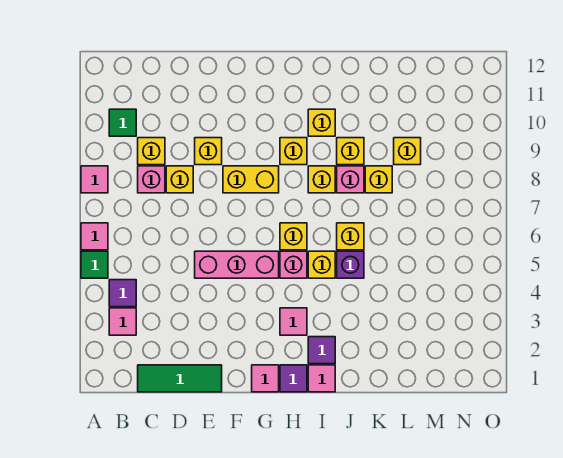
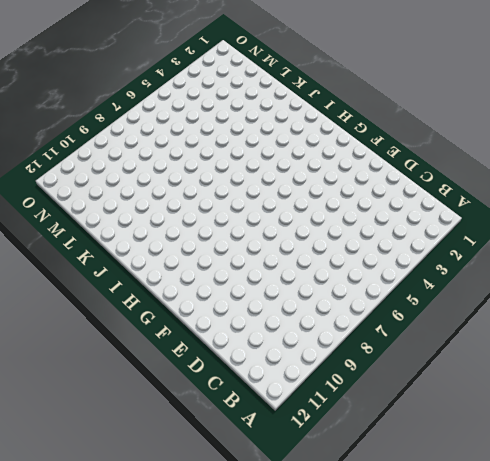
none -> green tile A5 level 1
none -> pink tile A6 level 1
none -> pink tile A8 level 1
none -> pink tile B3 level 1

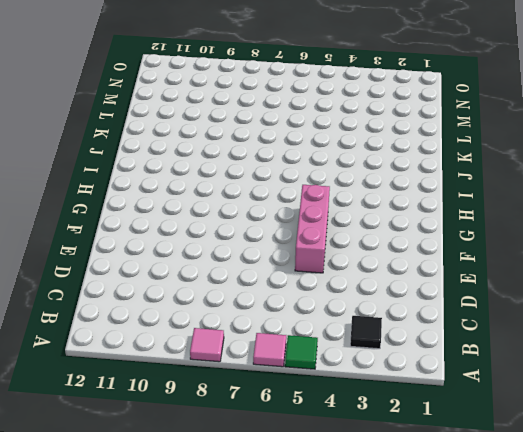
black tile B3 level 1 -> pink tile B3 level 1
none -> purple tile B4 level 1
none -> green tile B10 level 1
none -> green tile C1:E1 level 1
none -> pink brick C8 level 1

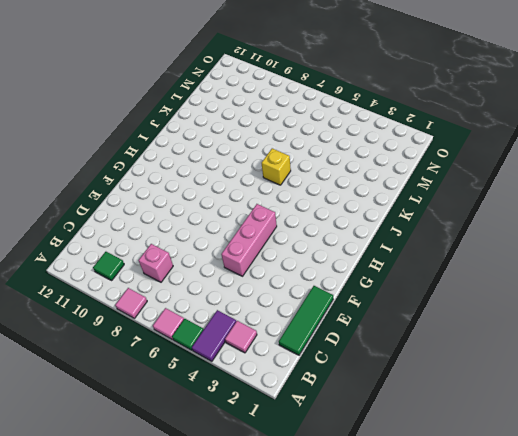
purple tile A4:B4 level 1 -> purple tile B4 level 1
none -> yellow brick C9 level 1
none -> yellow brick D8 level 1
none -> yellow brick E9 level 1
none -> yellow brick F8:G8 level 1

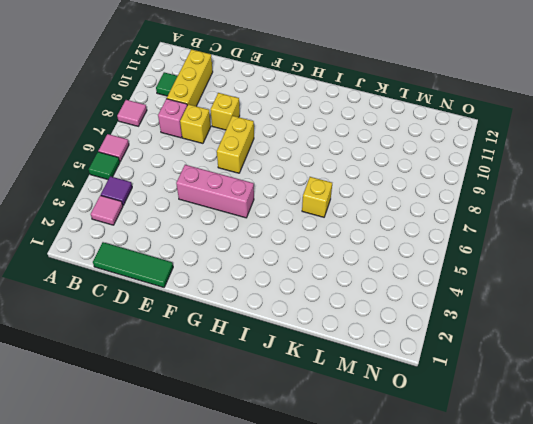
yellow brick C9:C11 level 1 -> yellow brick C9 level 1
yellow brick F7:F8 level 1 -> yellow brick F8:G8 level 1
none -> pink tile G1 level 1
none -> purple tile H1 level 1
none -> pink tile H3 level 1
none -> pink brick H5 level 1

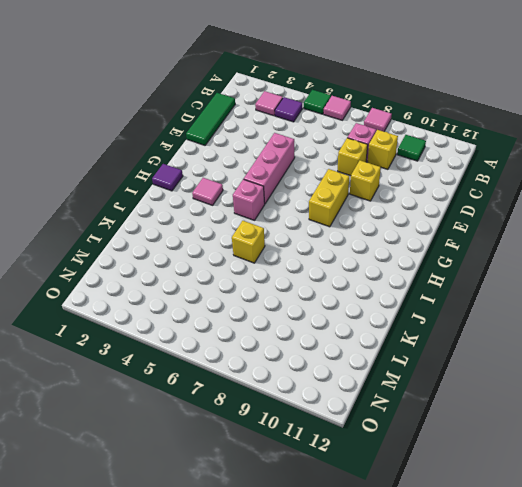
none -> pink tile G1 level 1
none -> yellow brick H6 level 1
none -> yellow brick H9 level 1
none -> pink tile I1 level 1

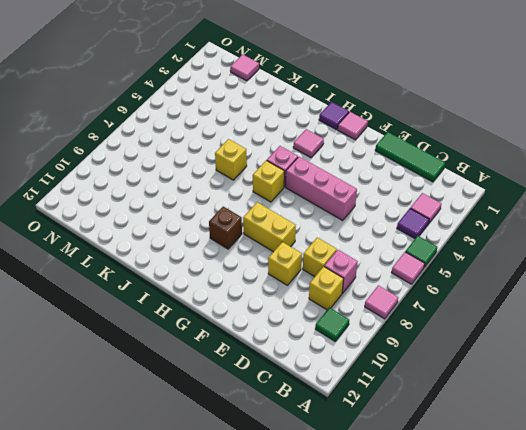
brown brick H9 level 1 -> yellow brick H9 level 1
pink tile M1 level 1 -> pink tile I1 level 1
none -> purple tile I2 level 1
none -> yellow brick I5 level 1
none -> yellow brick I8 level 1
none -> yellow brick I10 level 1

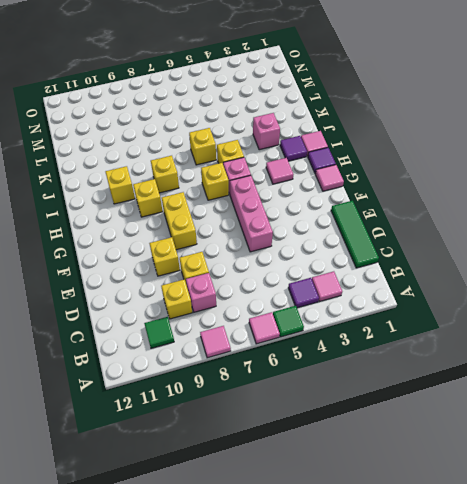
pink brick J3 level 1 -> pink brick J8 level 1
none -> purple brick J5 level 1
none -> yellow brick J9 level 1
none -> yellow brick K8 level 1
none -> yellow brick L9 level 1

